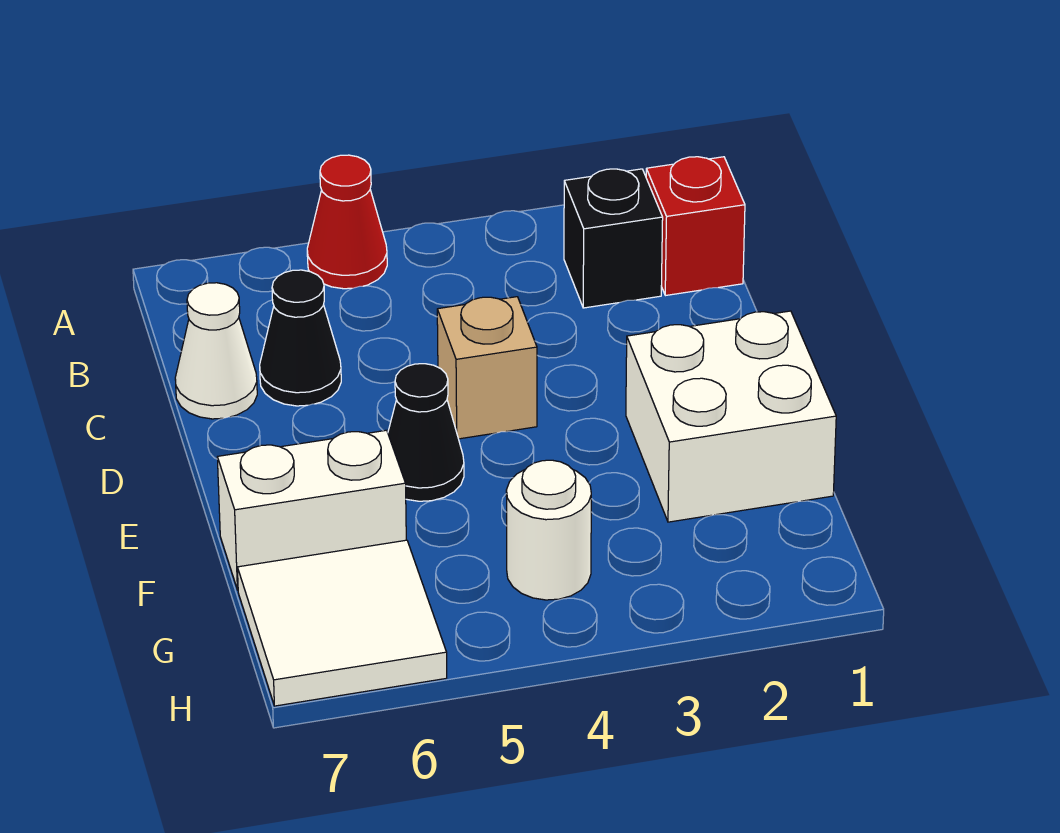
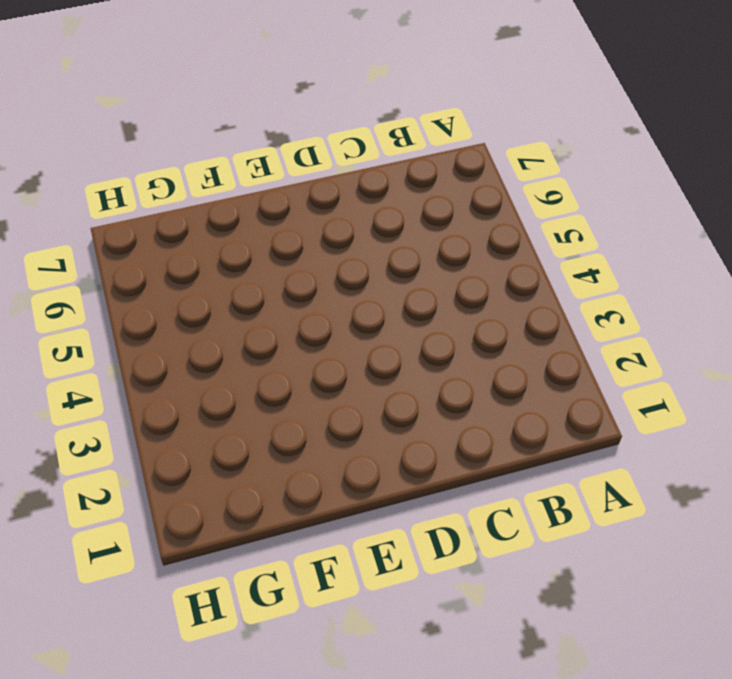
none -> red cone A5 level 1
none -> red brick B1 level 1

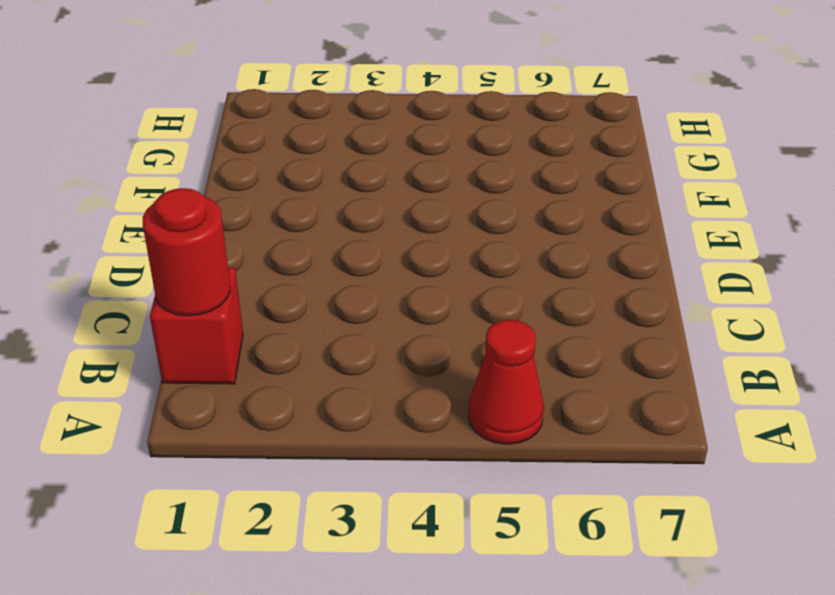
red round brick B1 level 2 -> none
none -> black brick B2 level 1
none -> black cone C6 level 1

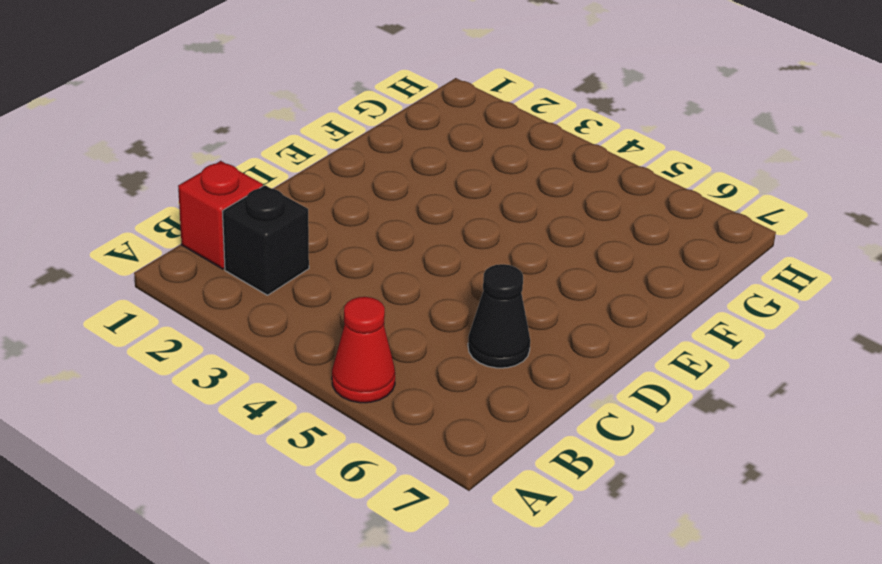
none -> white cone C7 level 1
none -> tan brick D4 level 1

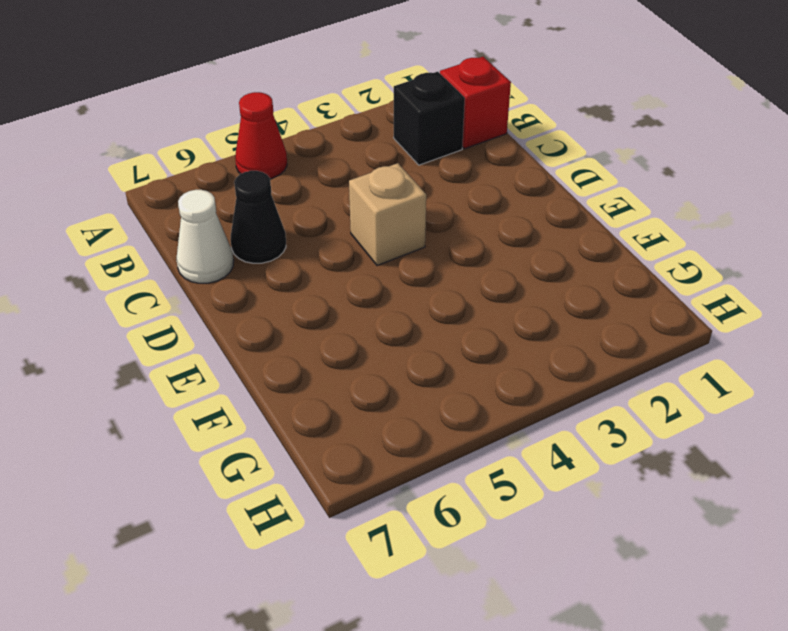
none -> white brick E1:F2 level 1
none -> black cone E5 level 1

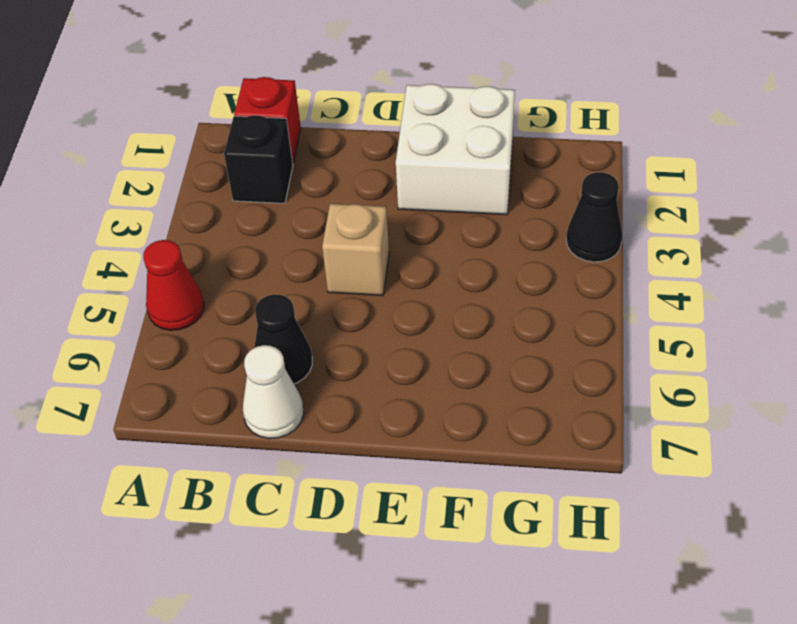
black cone H3 level 1 -> black cone E5 level 1
none -> white brick F6:F7 level 1
none -> white round brick G4 level 1

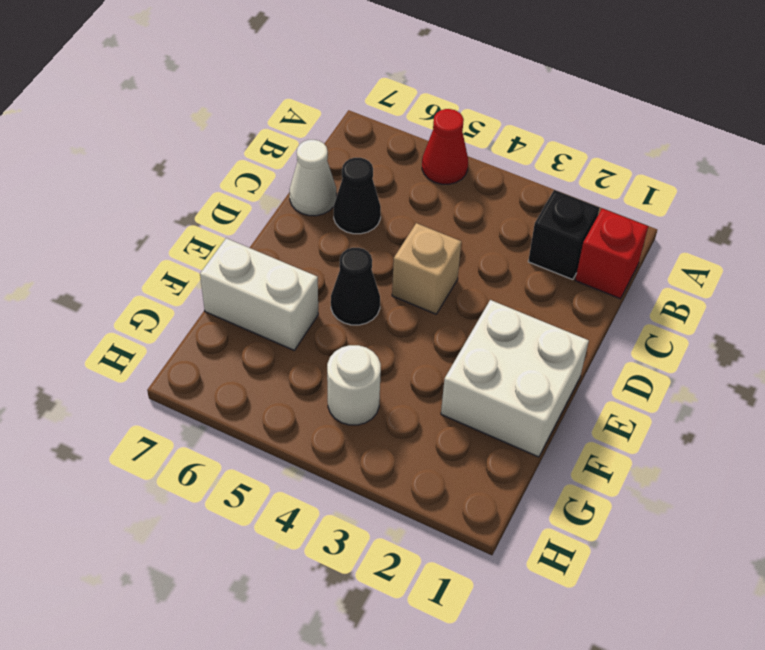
none -> white tile G6:H7 level 1

